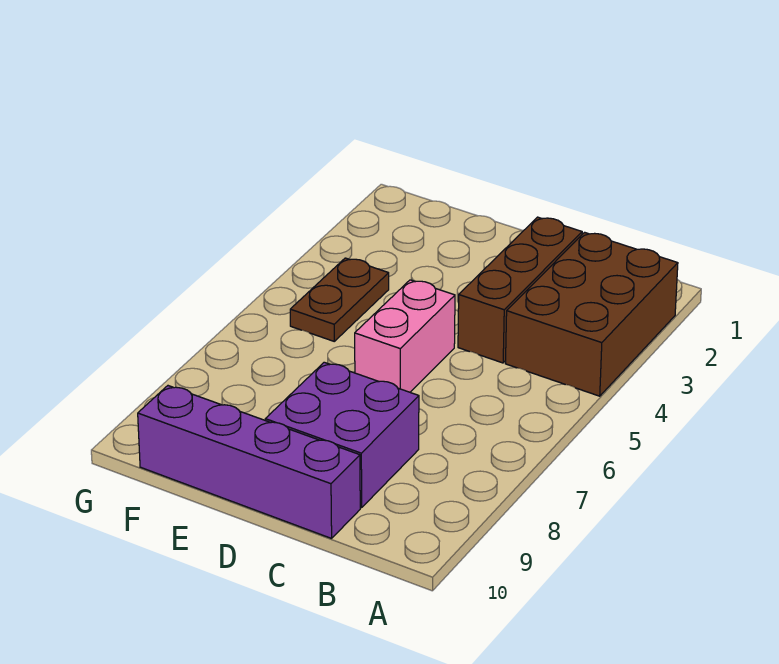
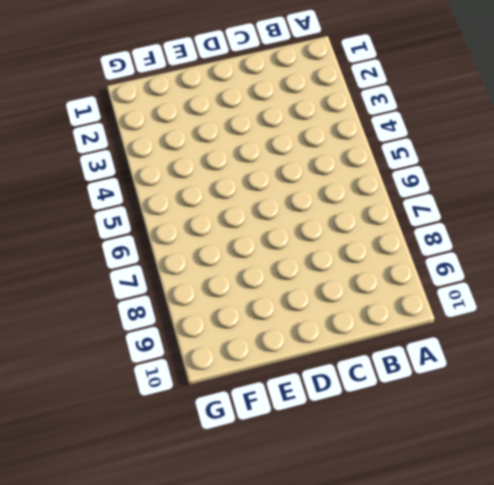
none -> brown brick A2:B4 level 1
none -> brown brick C2:C4 level 1

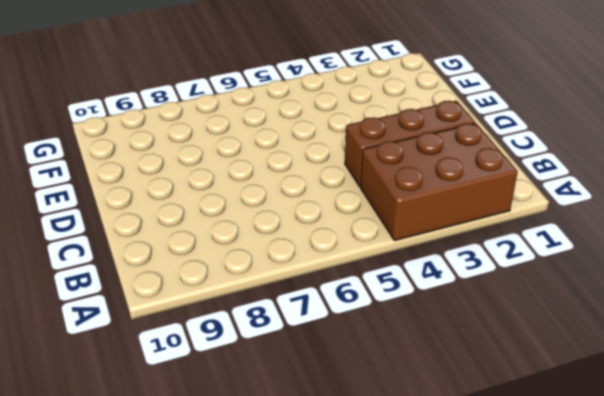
none -> purple brick C8:D9 level 1
none -> purple brick C10:F10 level 1

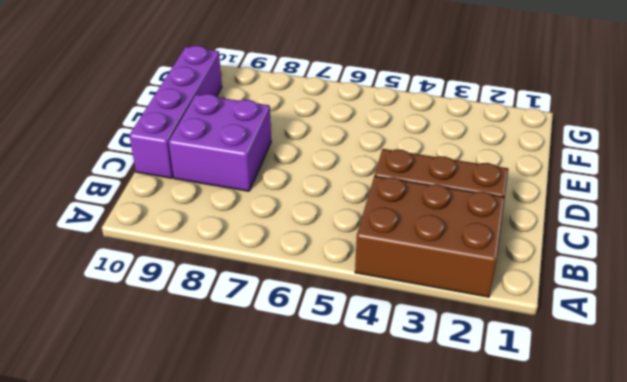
none -> pink brick D5:D6 level 1
none -> brown plate F4:F5 level 1

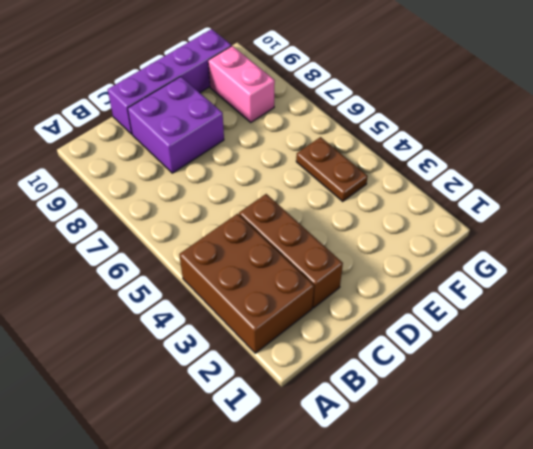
pink brick F8:F9 level 1 -> pink brick D5:D6 level 1

